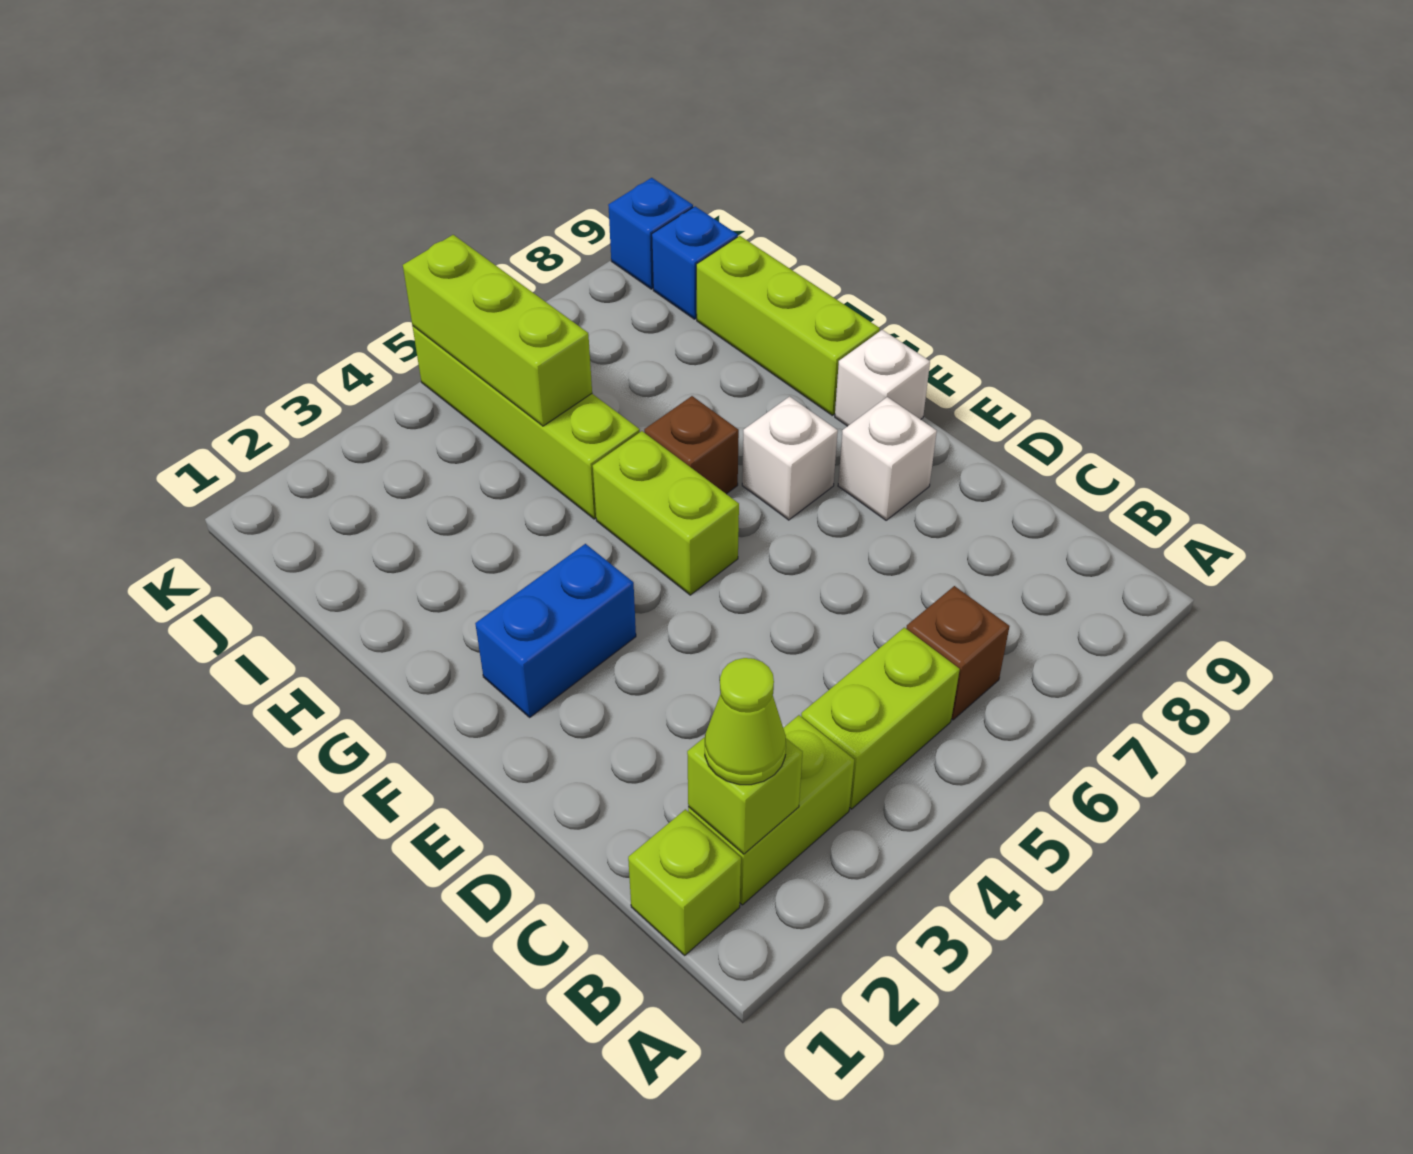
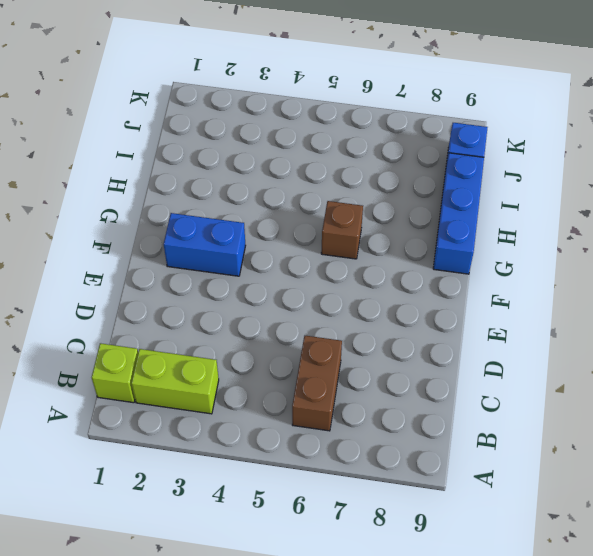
brown brick B6:C6 level 1 -> brown brick B6 level 1
blue brick G9:I9 level 1 -> lime brick G9:I9 level 1
none -> lime brick B4:B5 level 1
none -> white brick E8 level 1
none -> lime brick F5:G5 level 1

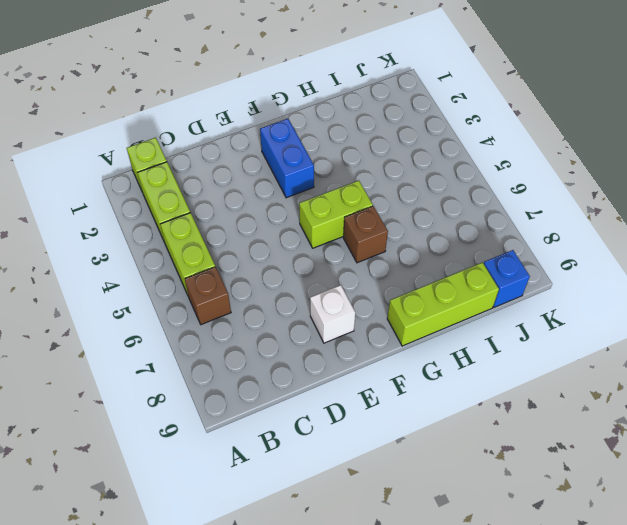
none -> white brick F7 level 1
none -> white brick F9 level 1
none -> lime brick H5:K5 level 1

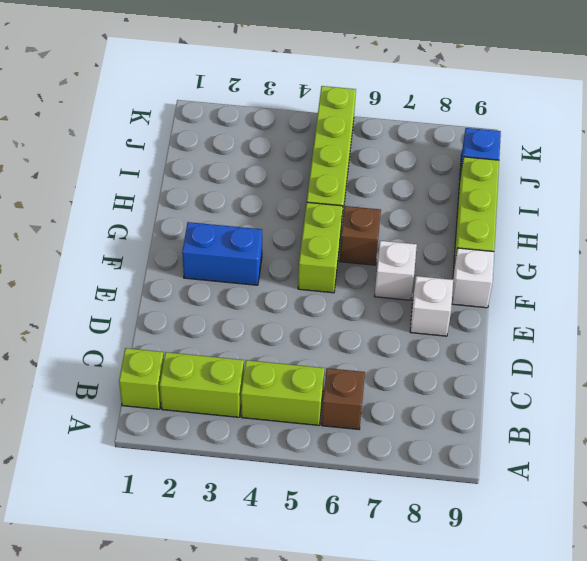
none -> blue brick K9 level 1
none -> lime brick B2 level 2
none -> lime brick I5:K5 level 2

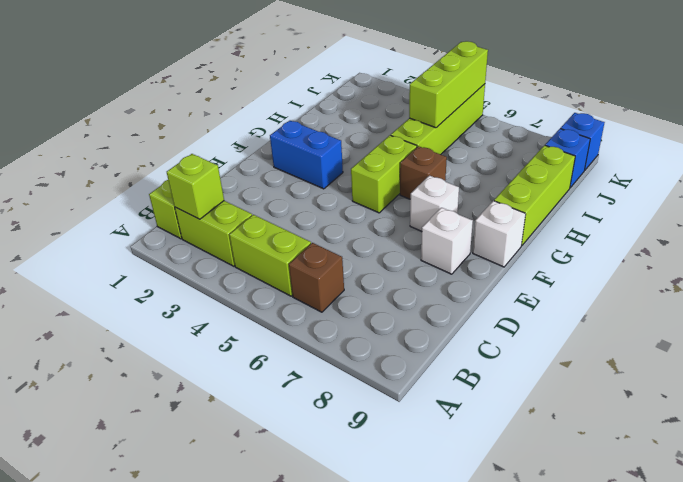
none -> lime cone B2 level 3

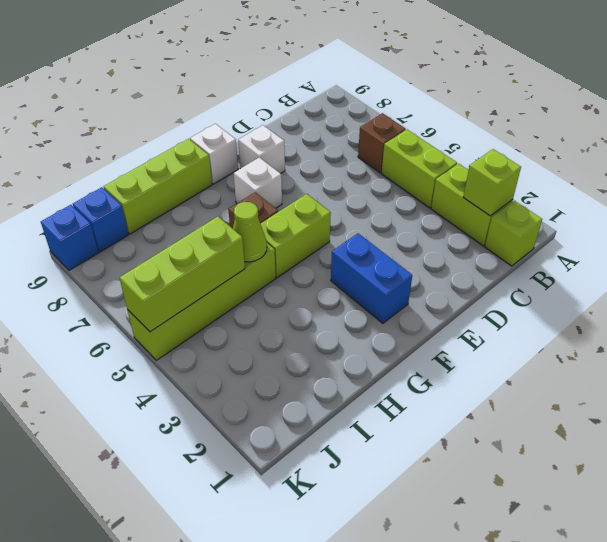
lime cone H5 level 2 -> lime cone B2 level 3

